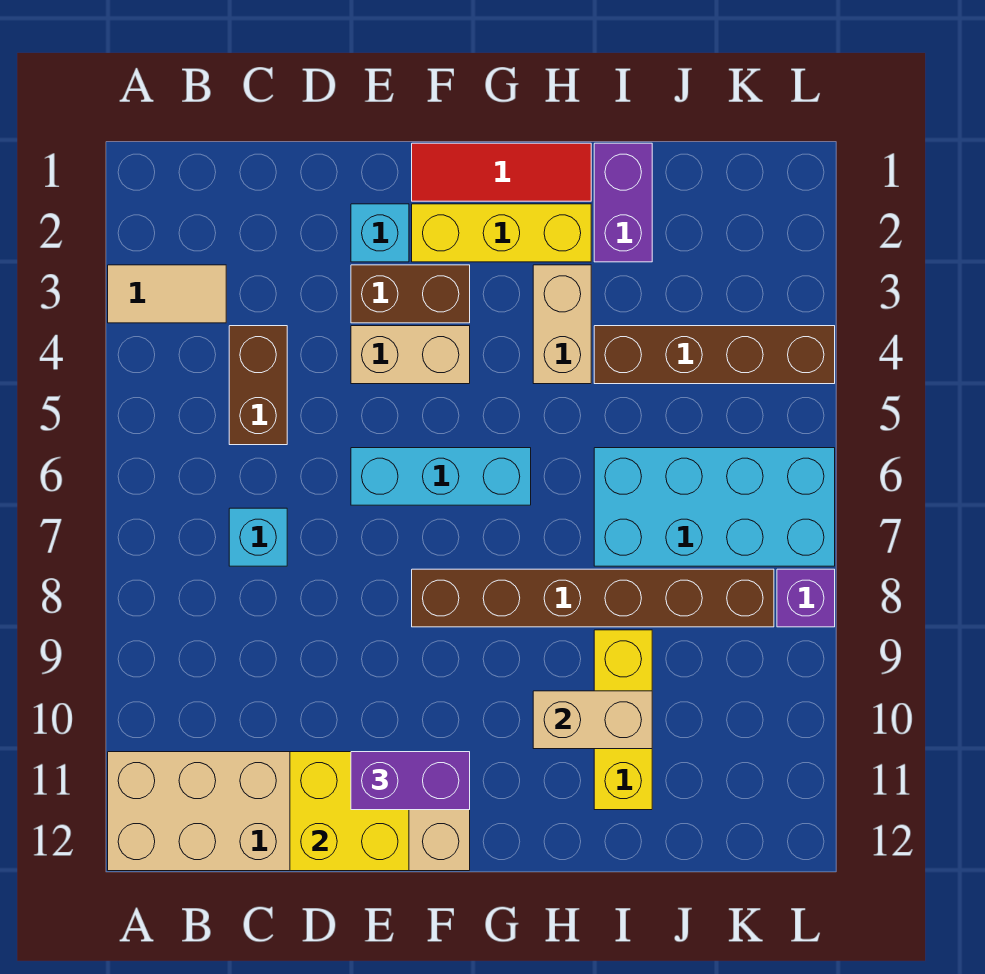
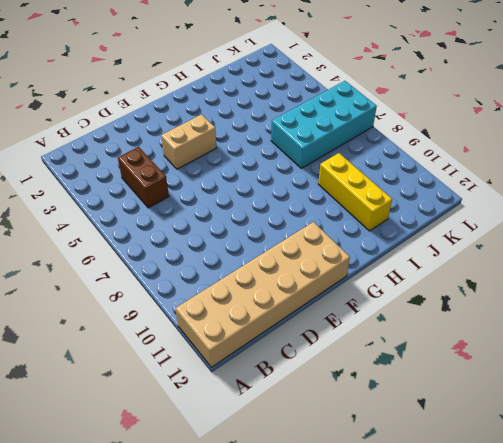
none -> tan tile A3:B3 level 1
none -> cyan brick C7 level 1
none -> cyan brick E2 level 1

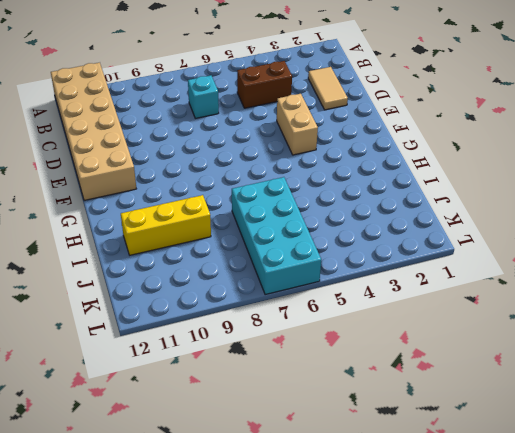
tan tile C2:D2 level 1 -> tan tile A3:B3 level 1
none -> cyan brick E2 level 1
none -> brown brick E3:F3 level 1
none -> cyan brick E6:G6 level 1

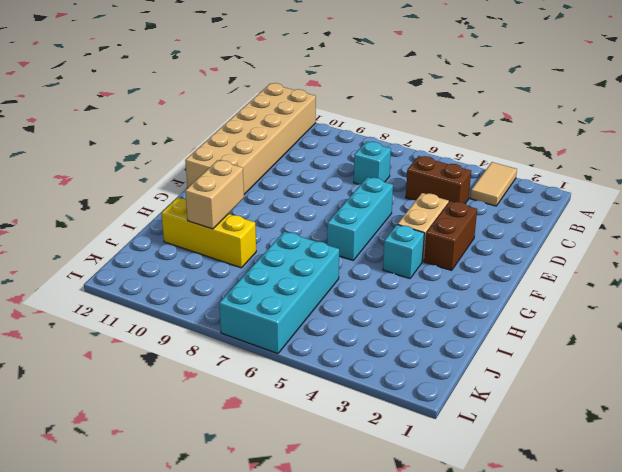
cyan brick G4 level 1 -> cyan brick E2 level 1
none -> red tile F1:H1 level 1
none -> yellow brick F2:H2 level 1
none -> brown brick F8:K8 level 1

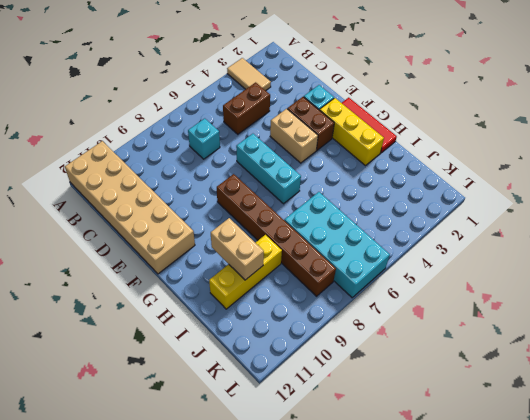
none -> tan brick H3:H4 level 1
none -> purple brick I1:I2 level 1
none -> brown brick I4:L4 level 1

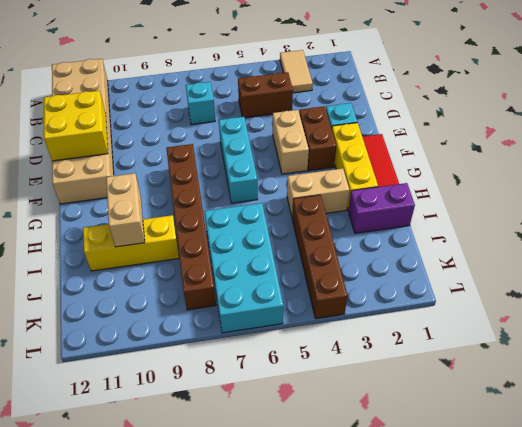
none -> purple brick L8 level 1
none -> purple brick E11:F11 level 3

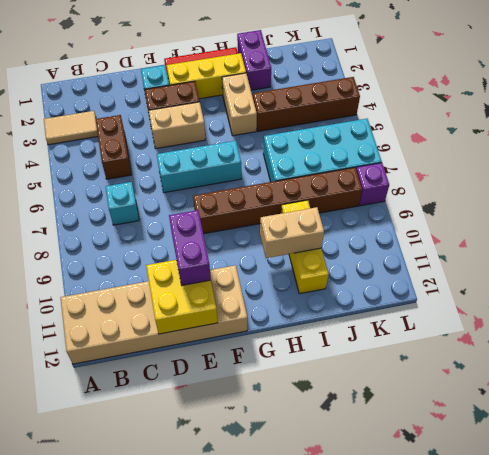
purple brick E10:E11 level 3 -> purple brick E11:F11 level 3

